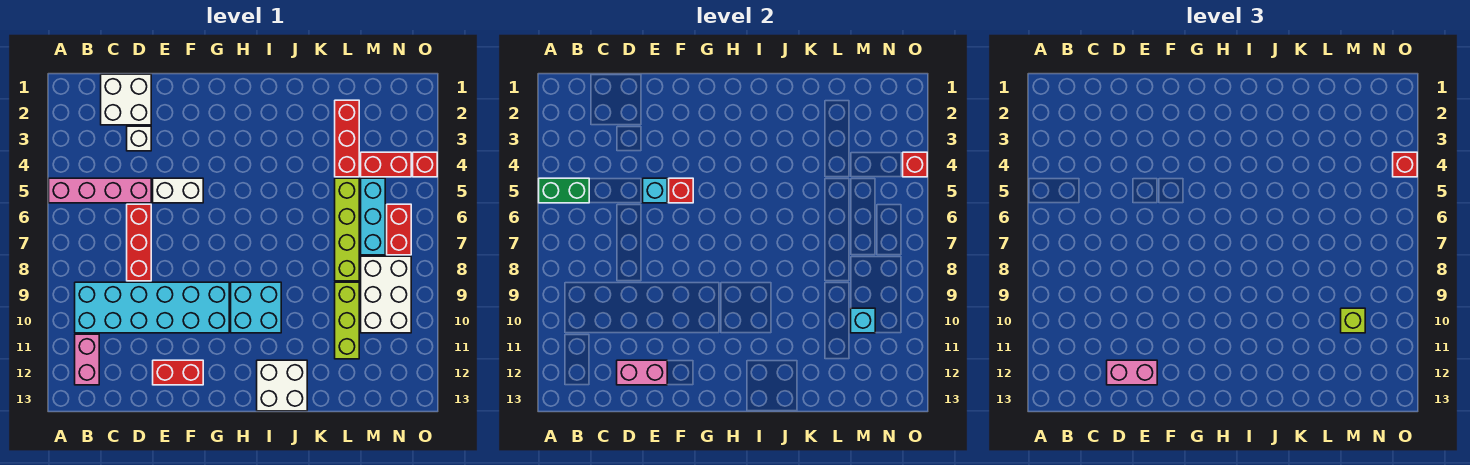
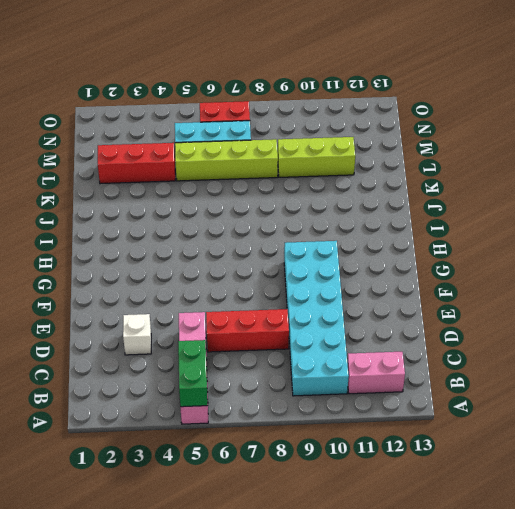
none -> white brick C1:D2 level 1
none -> white brick E5:F5 level 1
none -> red brick E12:F12 level 1

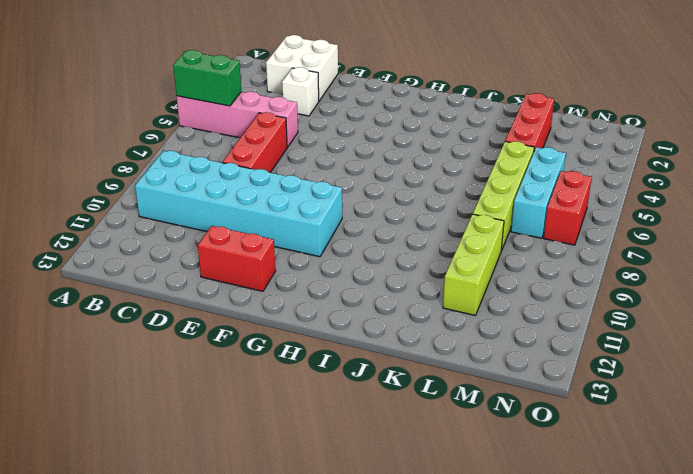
none -> pink brick B11:B12 level 1
none -> white brick E5:F5 level 1
none -> cyan brick H9:I10 level 1

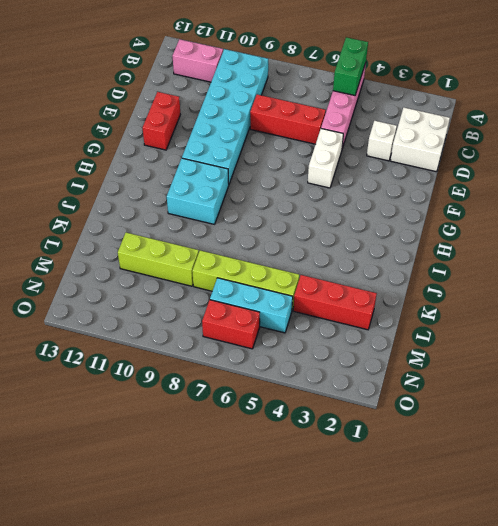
none -> white brick I12:J13 level 1
none -> red brick M4:N4 level 1
none -> white brick M8:N10 level 1

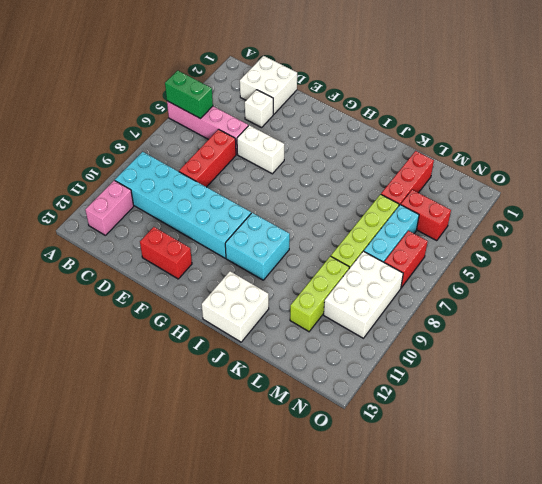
none -> red brick O4 level 1
none -> pink brick D12:E12 level 2
none -> cyan brick E5 level 2

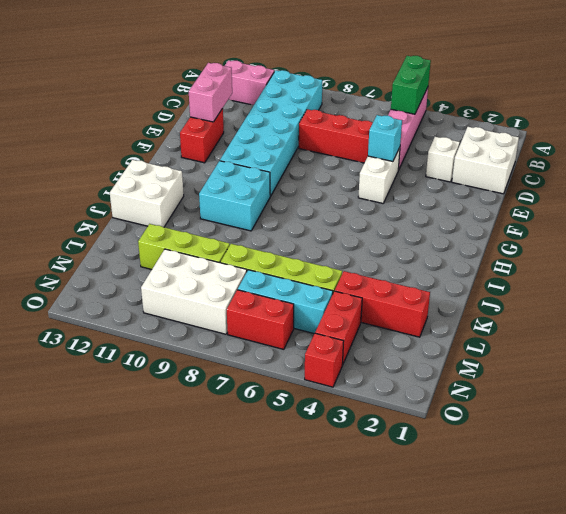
none -> red brick F5 level 2
none -> cyan brick M10 level 2
none -> red brick O4 level 2

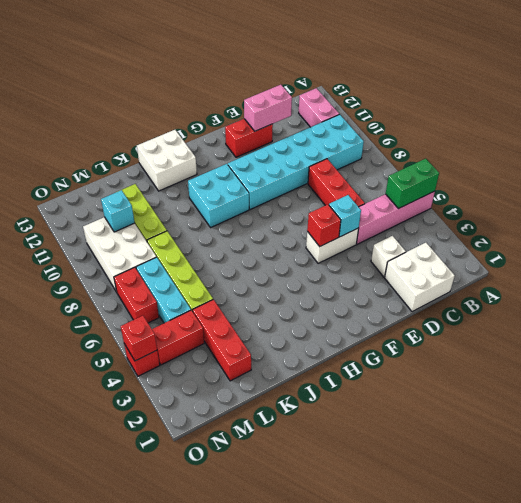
none -> pink brick D12:E12 level 3
none -> lime brick M10 level 3
none -> red brick O4 level 3

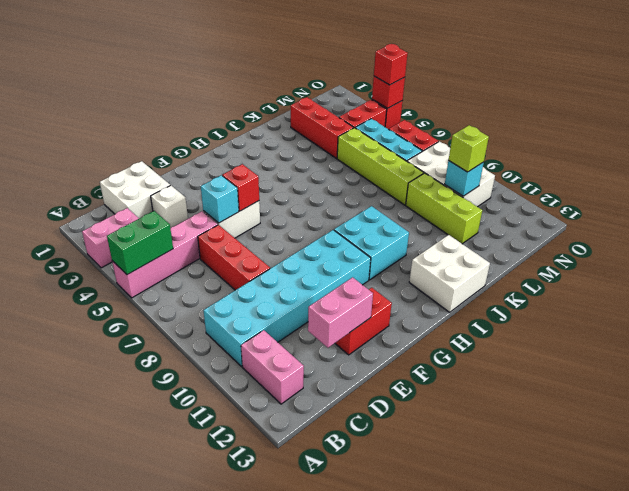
pink brick A3:B3 level 1 -> pink brick D12:E12 level 3

